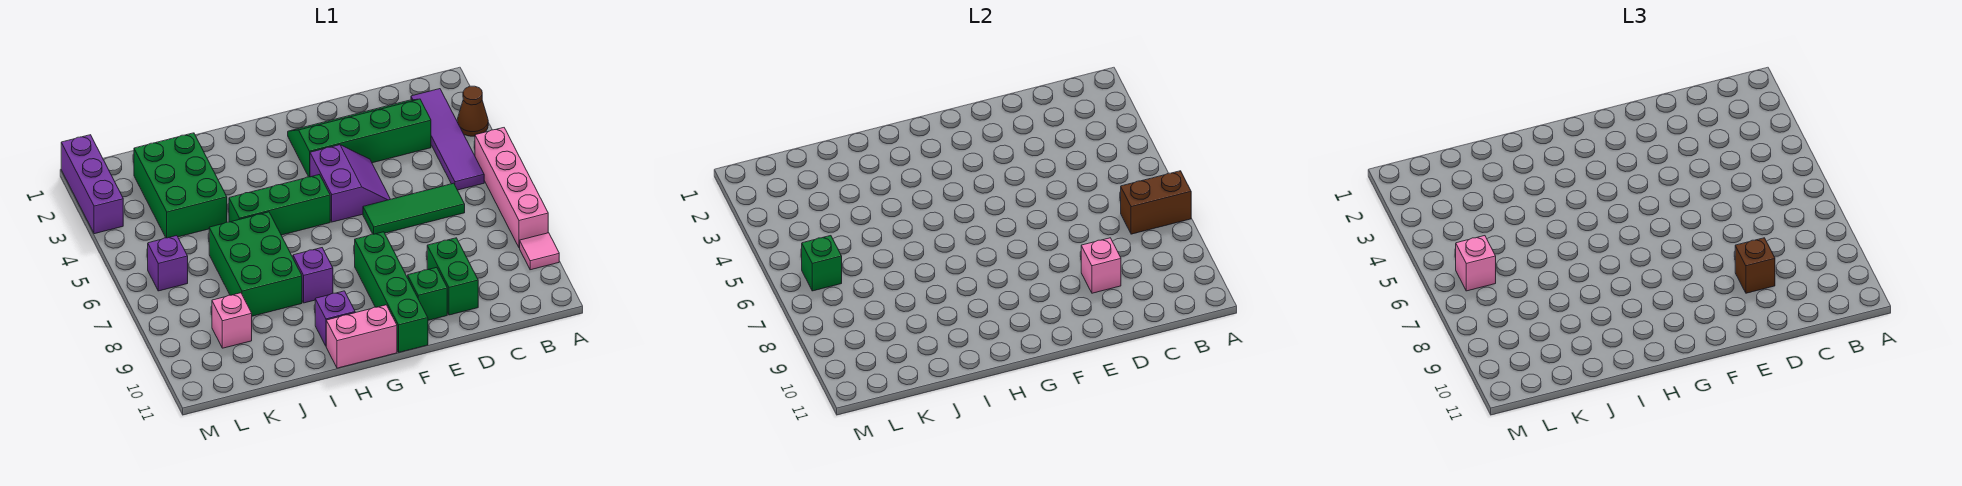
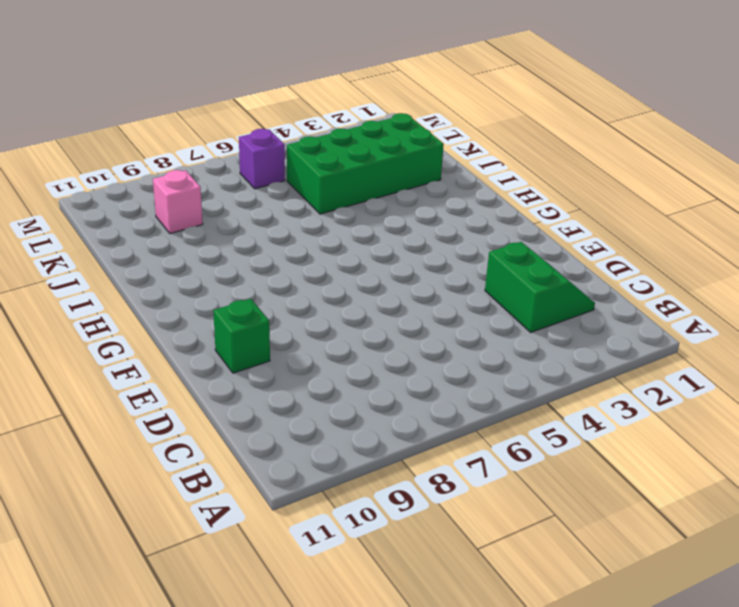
green slope C2:D3 level 1 top 3 -> green slope C2:F3 level 1 top 3
green brick J2:K5 level 1 -> green brick J2:K4 level 1
none -> brown cone A3 level 1
none -> pink brick A5:A8 level 1
none -> pink tile A9 level 1

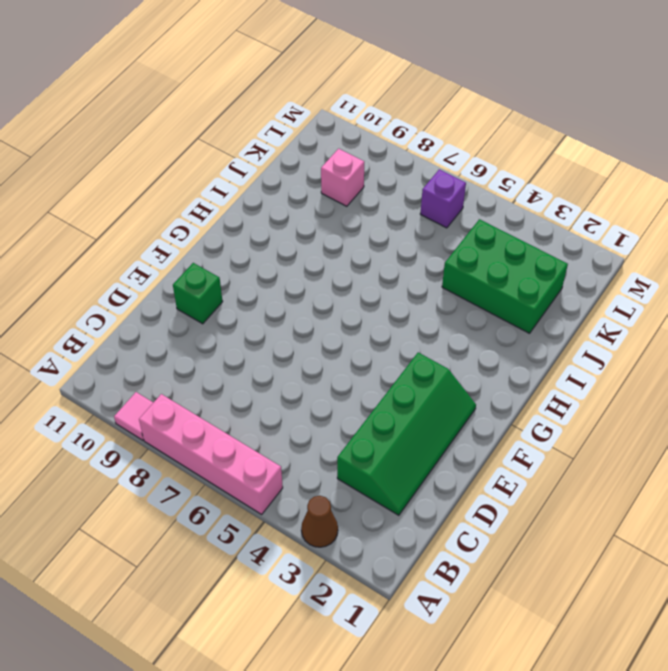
none -> purple tile B2:B5 level 1
none -> green tile C6:E6 level 1
none -> green brick D9:D10 level 1

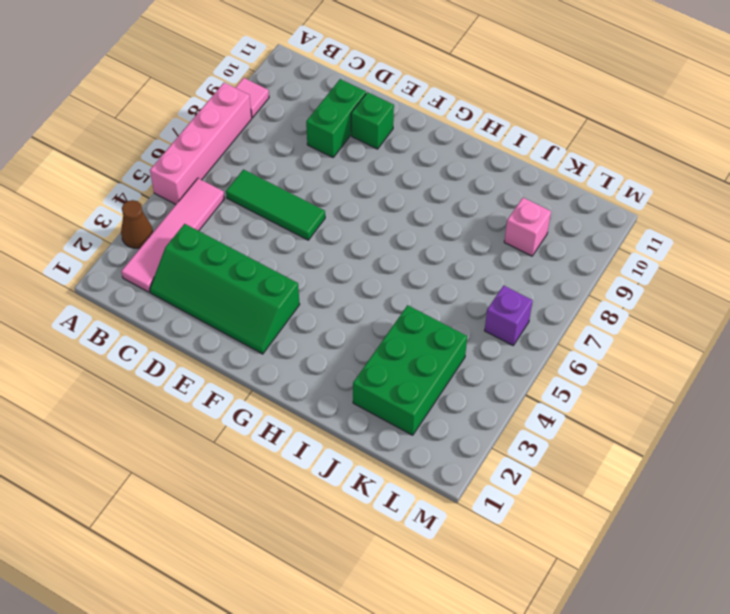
pink tile B2:B5 level 1 -> purple tile B2:B5 level 1
none -> purple slope E4:F5 level 1 top F
none -> green brick F8:F11 level 1
none -> green brick G5:I5 level 1

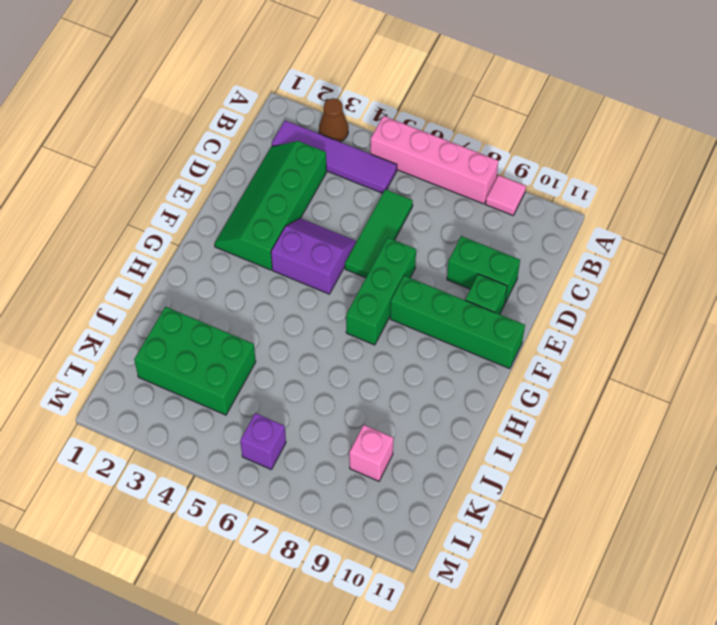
green brick E7:G7 level 1 -> green brick G5:I5 level 1
none -> pink brick G11:H11 level 1
none -> purple brick H8 level 1
none -> purple brick H10 level 1

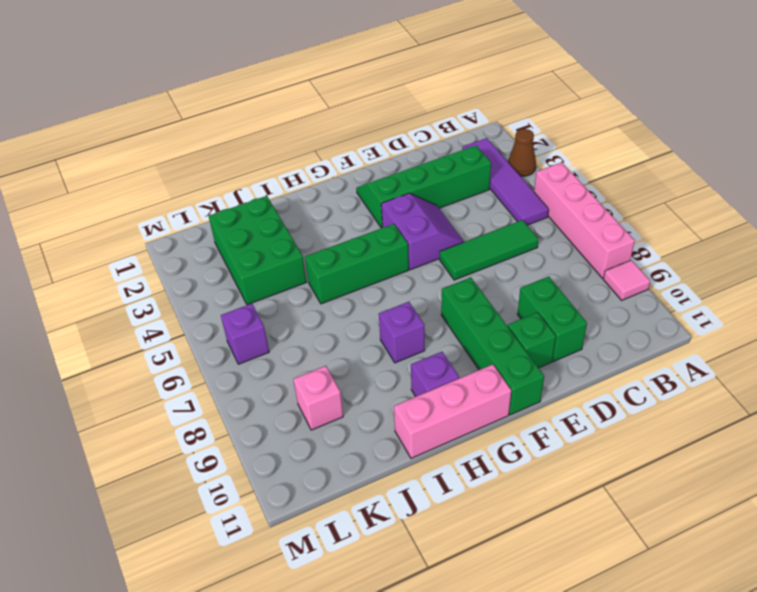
pink brick G11:I11 level 1 -> pink brick G11:H11 level 1
none -> green brick I6:J8 level 1
none -> purple brick M1:M3 level 1
none -> brown brick A7:B7 level 2

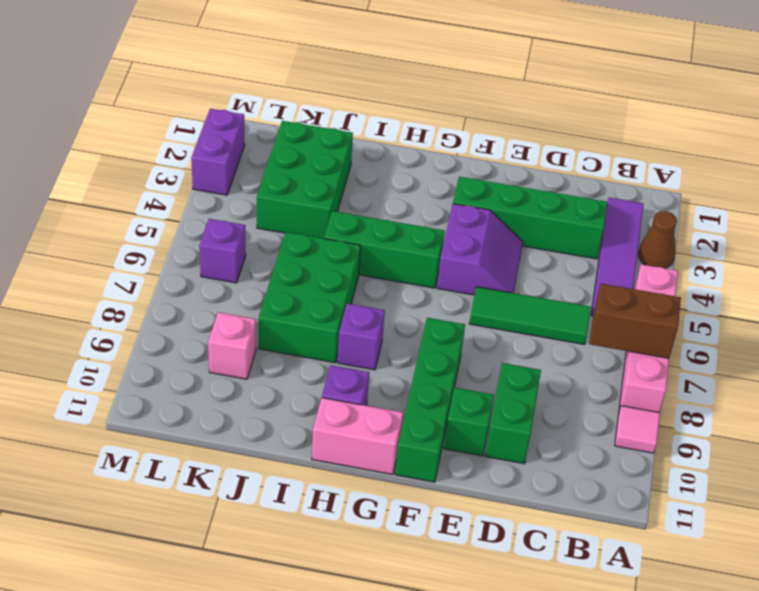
purple brick M2:M3 level 1 -> purple brick M1:M3 level 1
none -> pink brick D9 level 2
none -> green brick L6 level 2
none -> brown brick D9 level 3

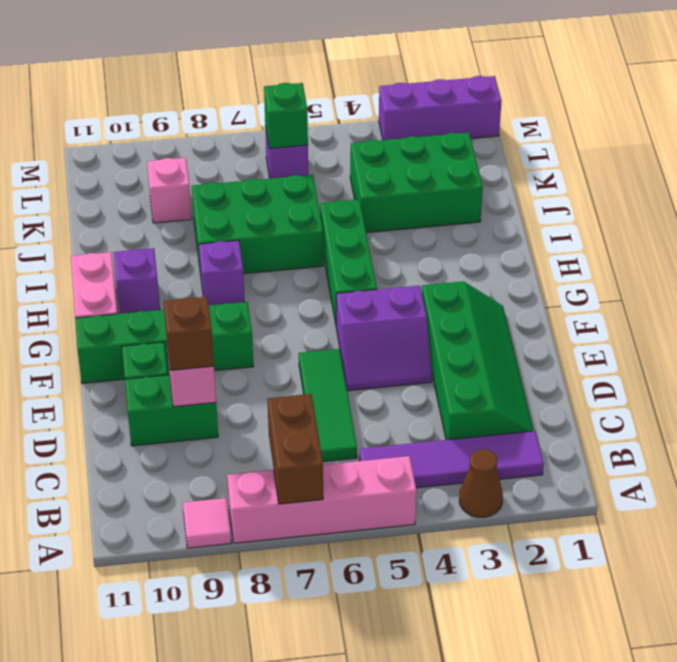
none -> pink brick L6 level 3

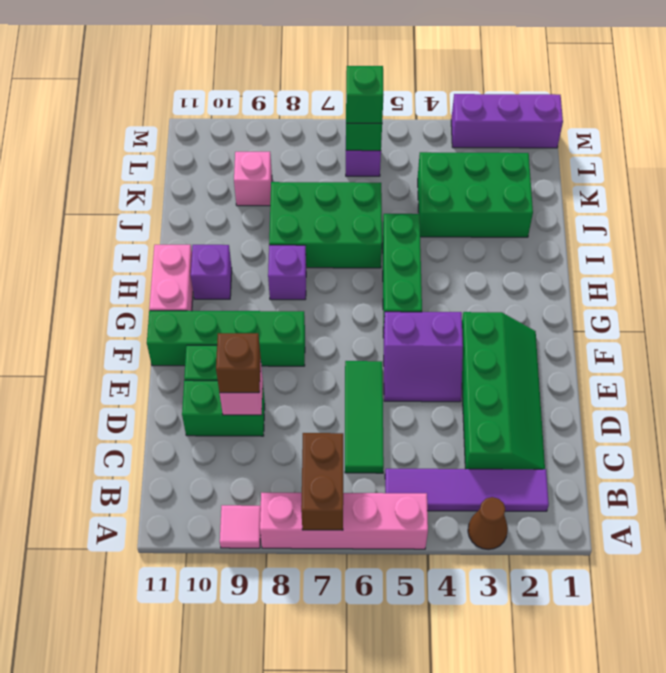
green brick L6 level 3 -> pink brick L6 level 3

